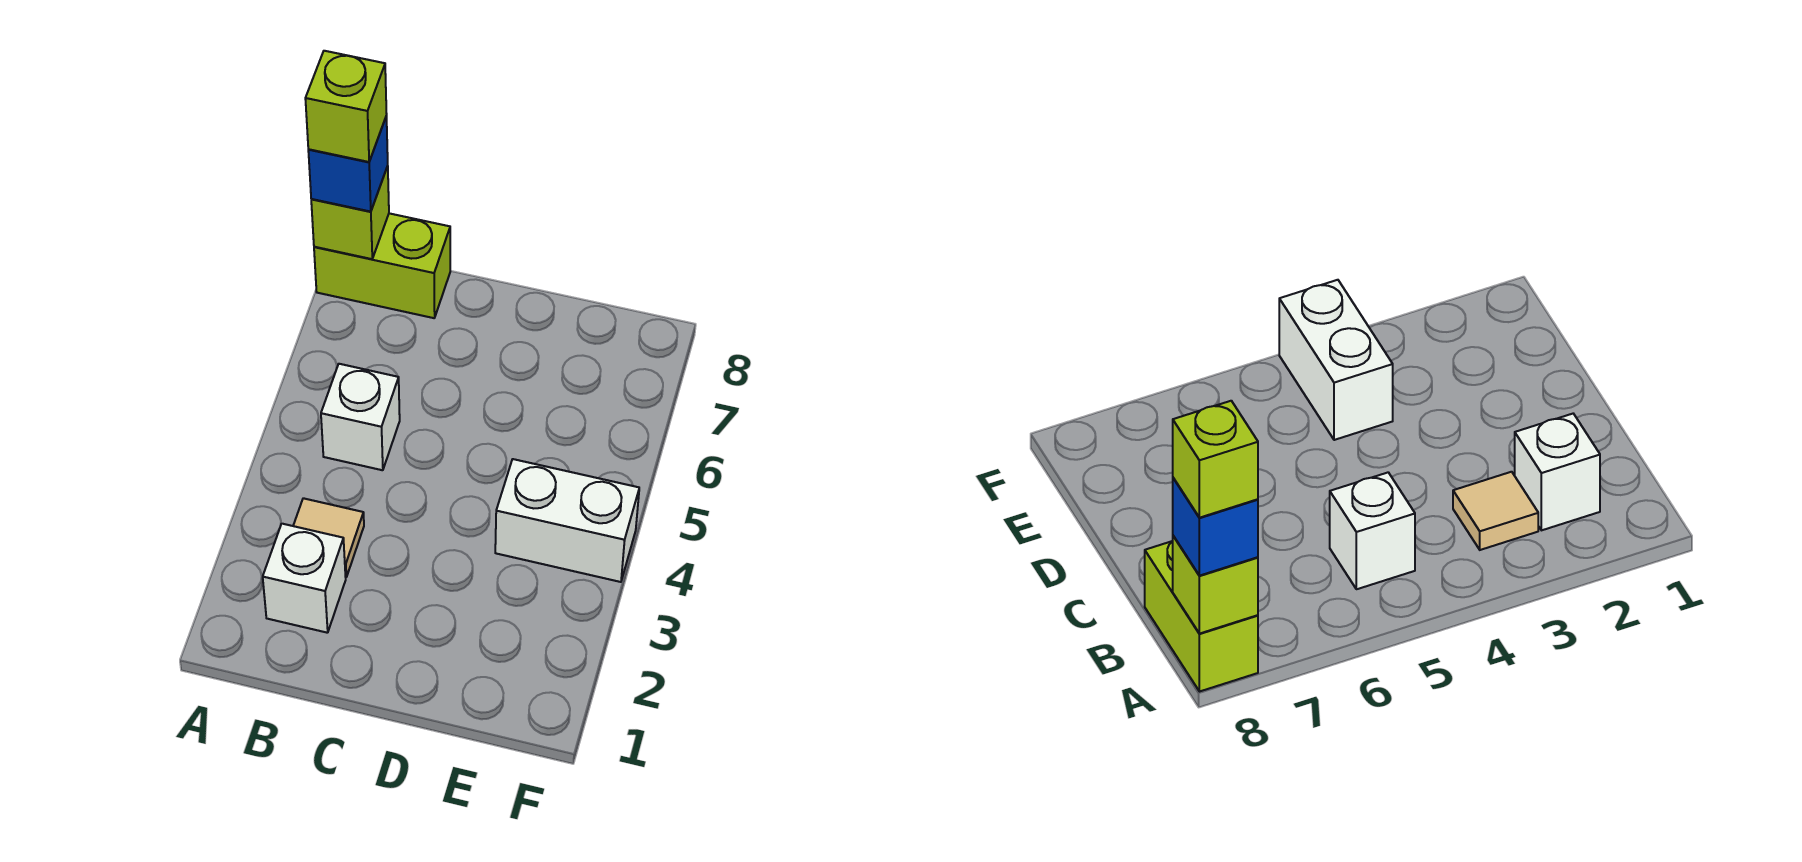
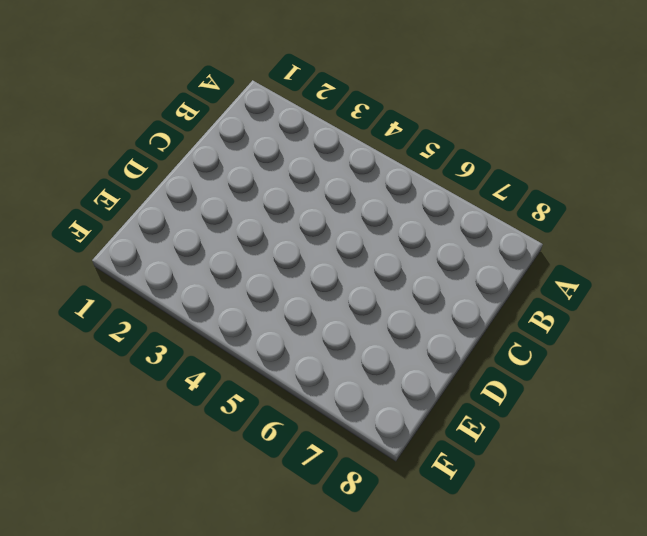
none -> lime brick A8:B8 level 1
none -> white brick B2 level 1

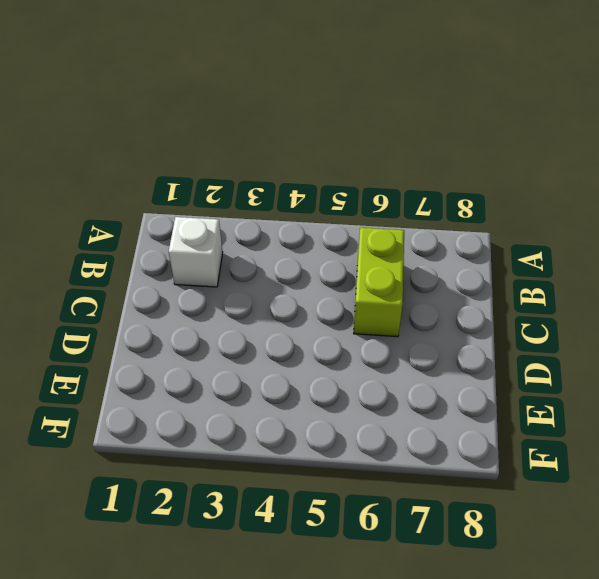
lime brick B6:C6 level 1 -> lime brick A8:B8 level 1
none -> tan tile B3 level 1
none -> white brick B5 level 1

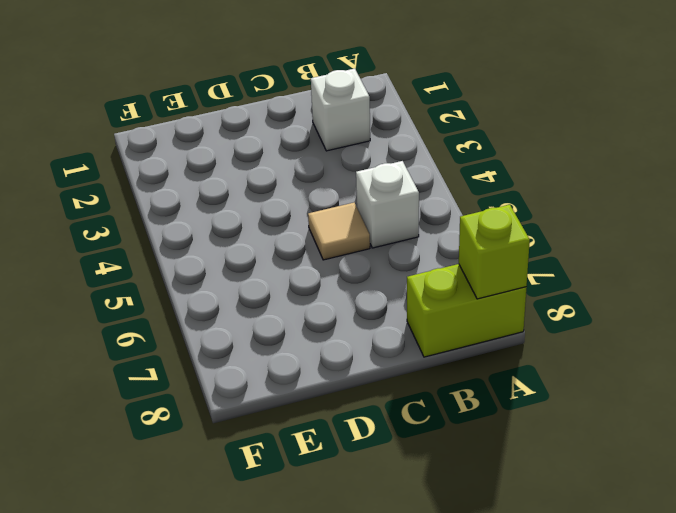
tan tile C5 level 1 -> tan tile B3 level 1
none -> white brick E4:F4 level 1
none -> blue brick A8 level 3

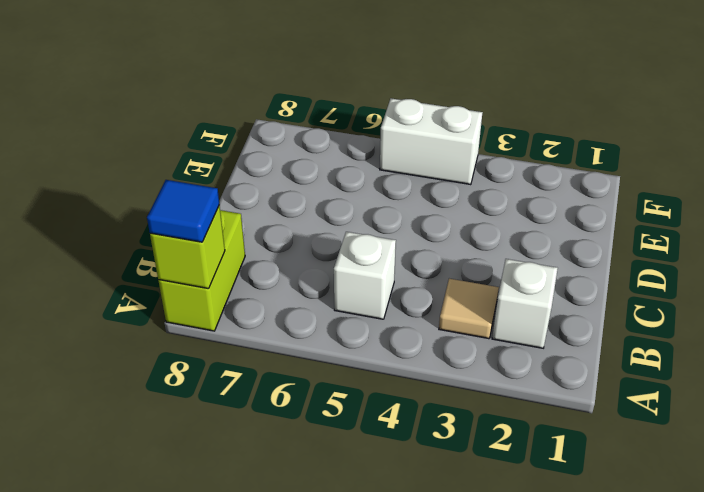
blue tile A8 level 3 -> blue brick A8 level 3
white brick F4:F5 level 1 -> white brick E4:F4 level 1
none -> lime brick A8 level 4

